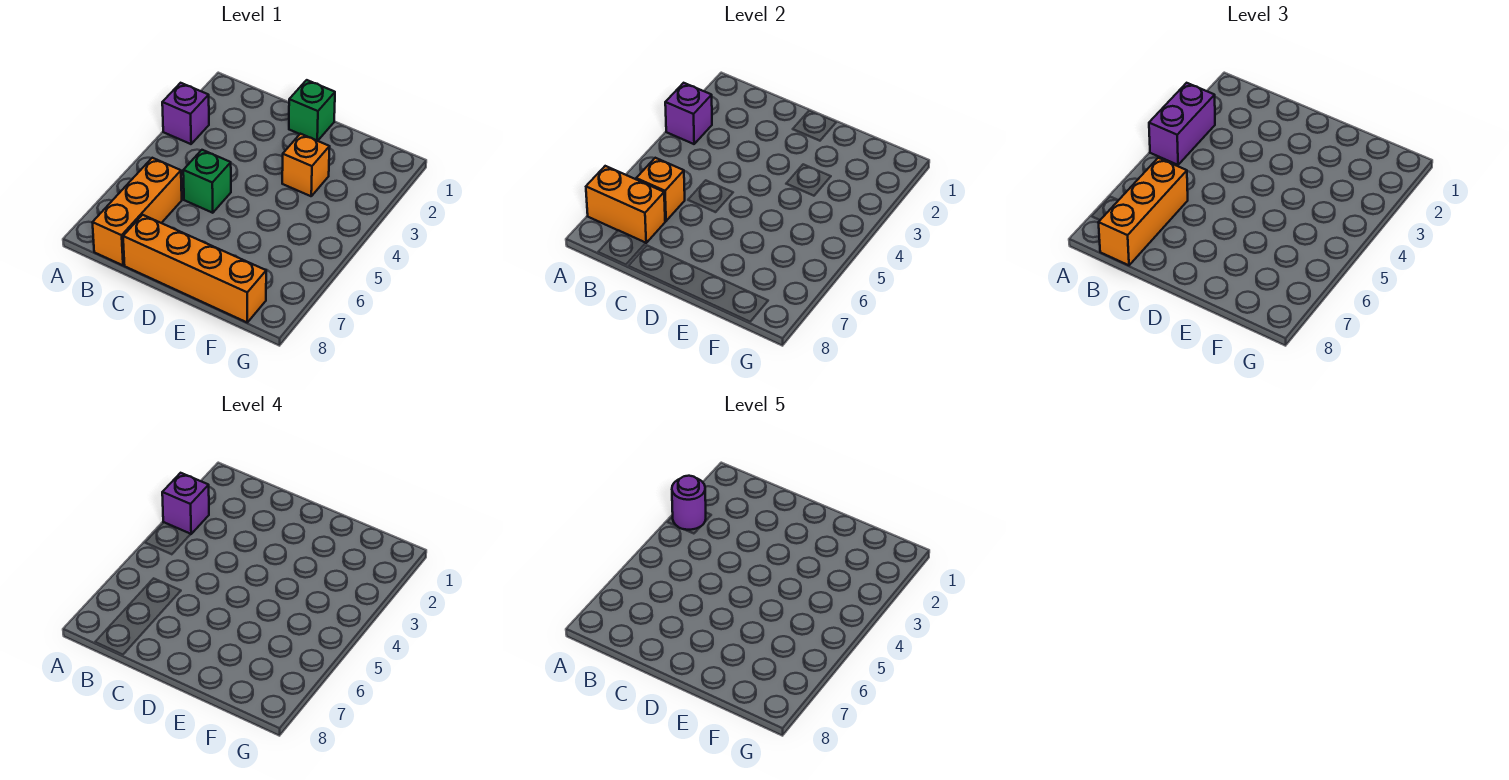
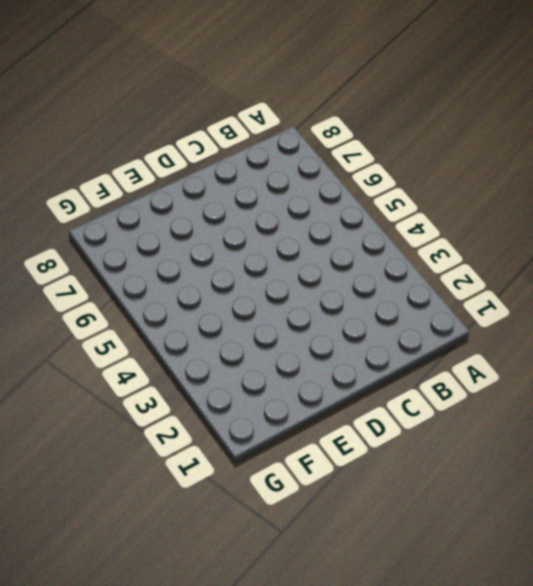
none -> purple brick A3 level 1
none -> orange brick B6:B8 level 1
none -> green brick C5 level 1

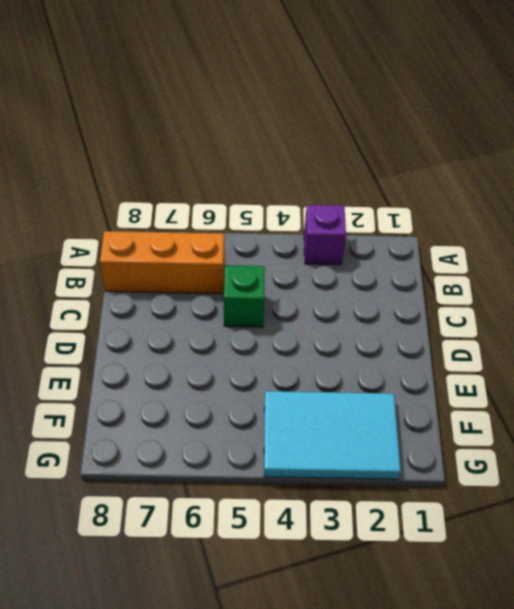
cyan tile F2:G4 level 1 -> none
none -> orange brick C8:F8 level 1
none -> green brick D1 level 1
none -> orange brick E3 level 1

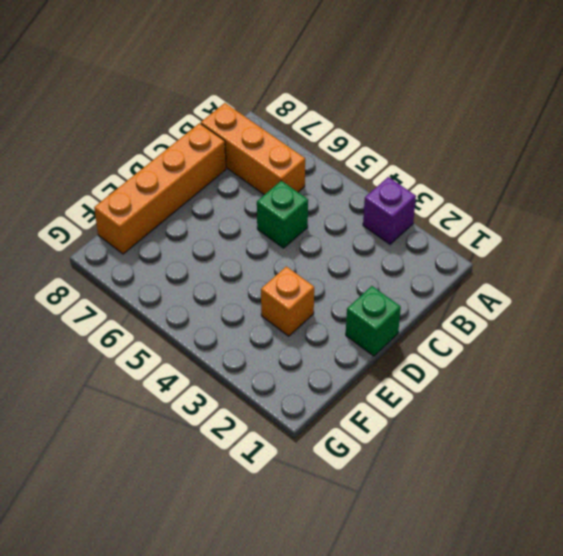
none -> purple brick A3 level 2
none -> orange brick A7:B7 level 2
none -> orange brick B6 level 2

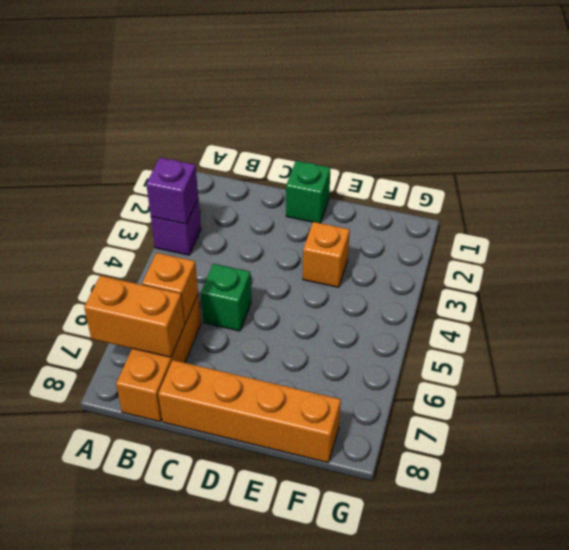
none -> purple brick A3:A4 level 3
none -> orange brick B6:B8 level 3
none -> purple brick A3 level 4

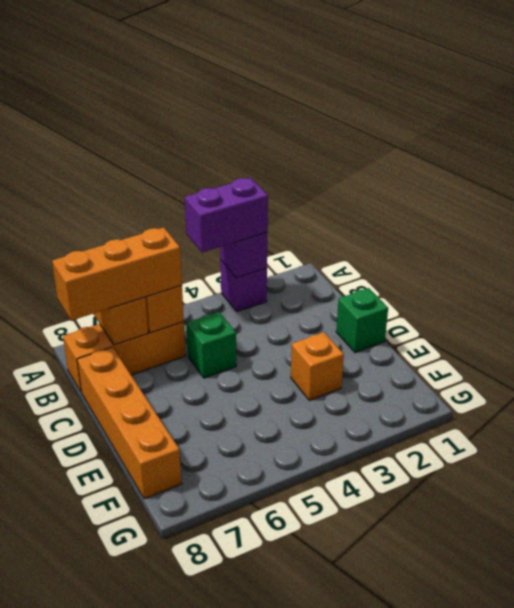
none -> purple brick A3 level 4
none -> purple round brick A3 level 5

